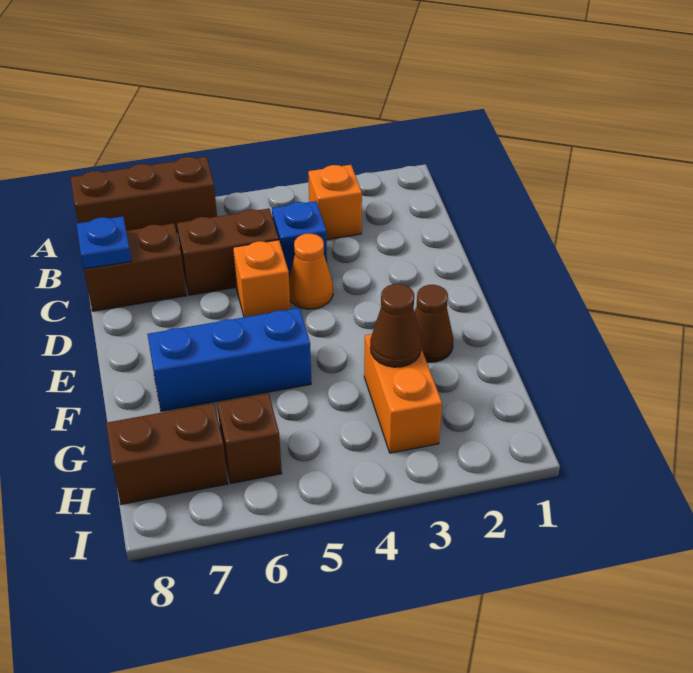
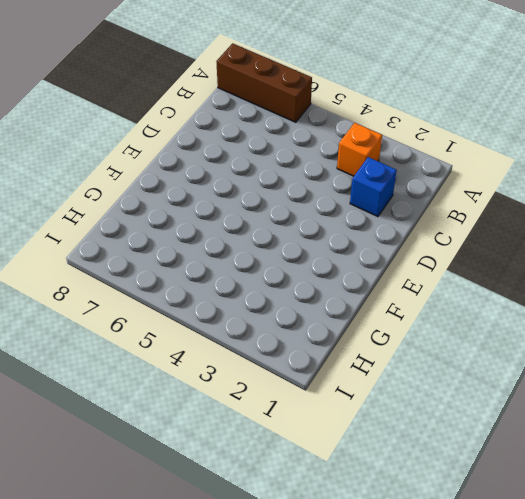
blue brick C2 level 1 -> blue brick C4 level 1
none -> brown brick C5:C6 level 1
none -> brown brick C7:C8 level 1
none -> orange cone D4 level 1

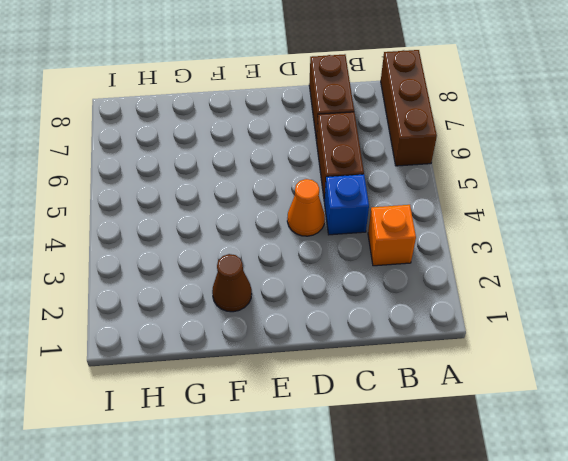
none -> orange brick D5 level 1
none -> blue brick F5:F7 level 1
none -> orange brick G3:H3 level 1

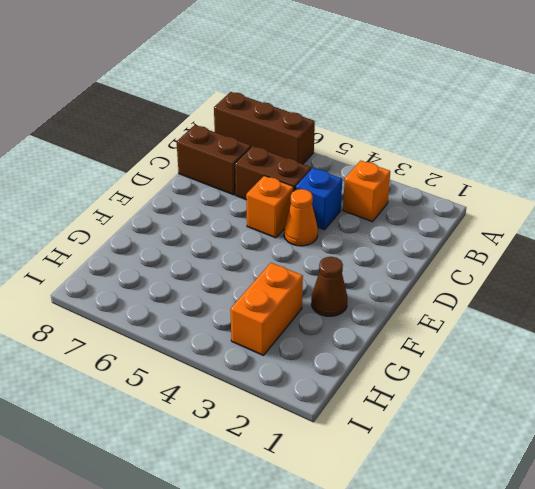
none -> blue brick F5:F7 level 1
none -> brown brick H6 level 1
none -> brown brick H7:H8 level 1

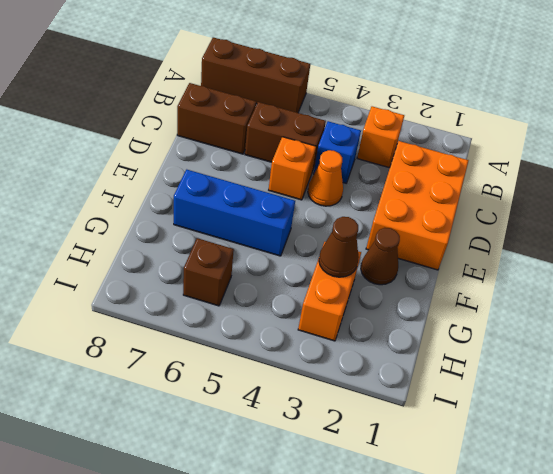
orange brick C1:E2 level 1 -> none
none -> brown brick H7:H8 level 1
none -> blue plate C8 level 2

